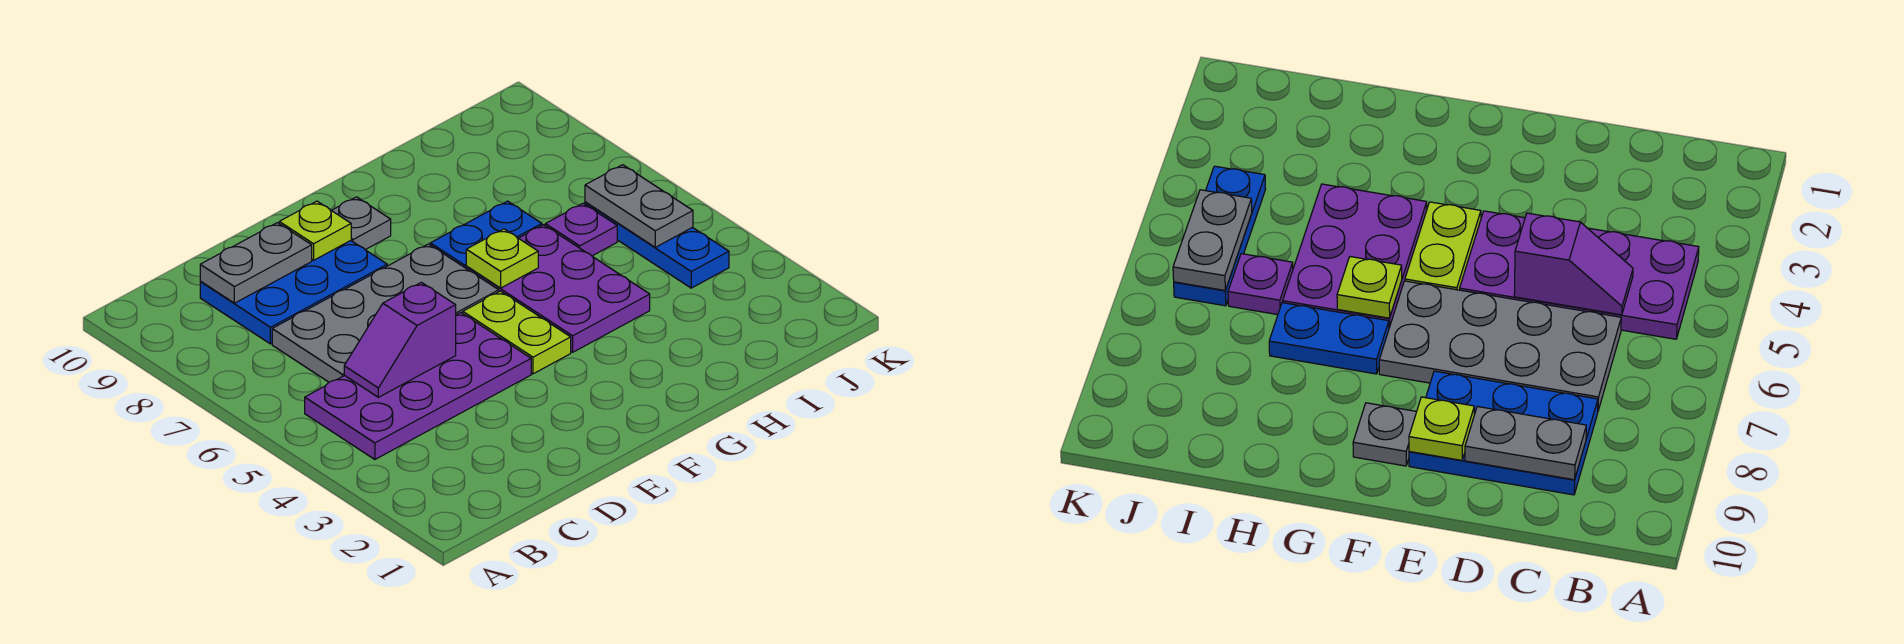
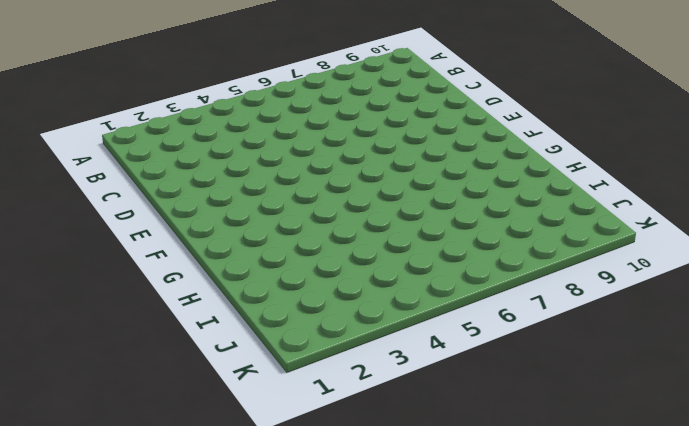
none -> purple plate B4:E5 level 1
none -> grey plate C6:F7 level 1
none -> blue plate C8:E9 level 1

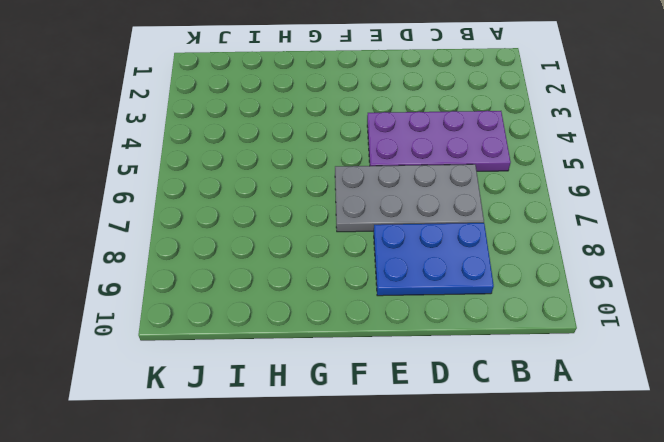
none -> lime plate F4:F5 level 1
none -> grey plate F9 level 1
none -> purple plate G4:H6 level 1

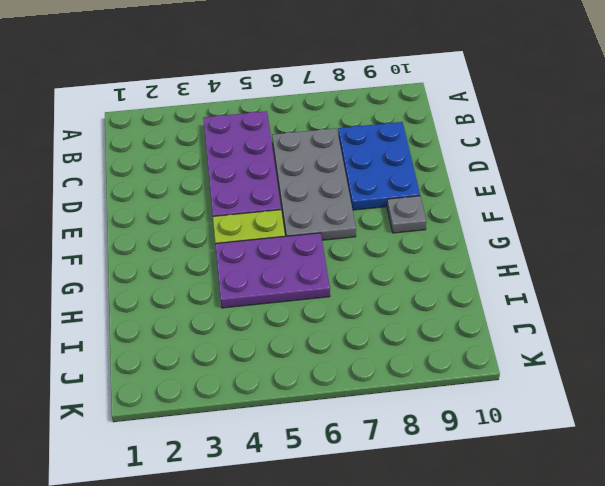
none -> blue plate G7:H7 level 1
none -> purple plate I6 level 1
none -> blue plate J4:J6 level 1

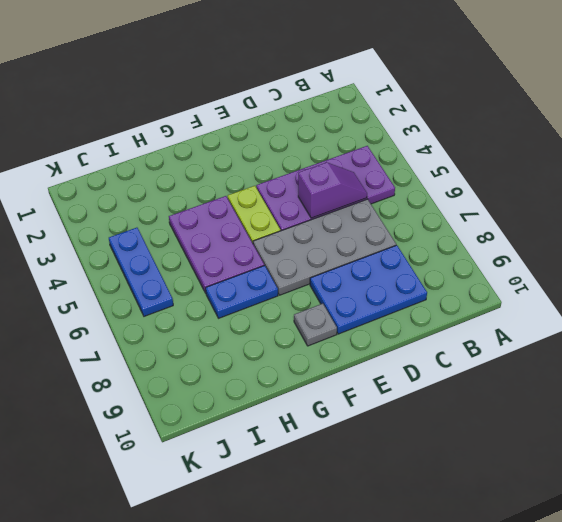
none -> purple plate I6 level 1
none -> grey plate C9:D9 level 2
none -> lime plate E9 level 2

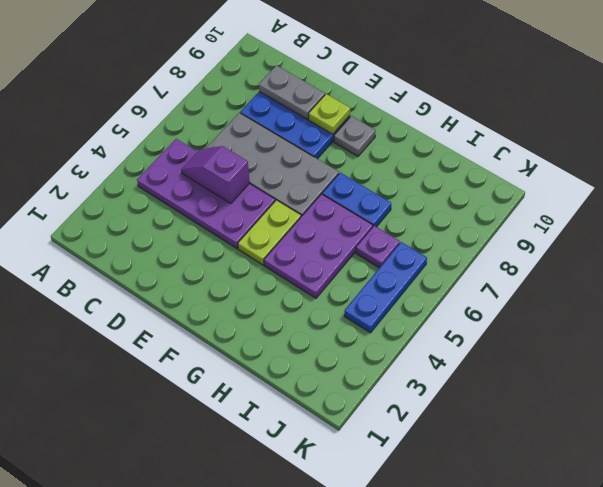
none -> lime plate G6 level 2
none -> grey plate J5:J6 level 2

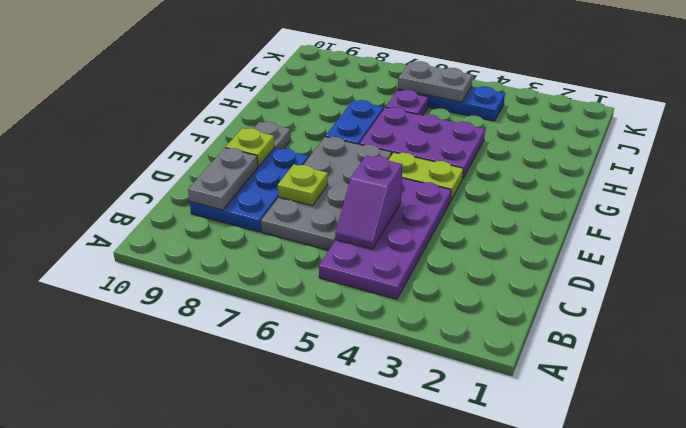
lime plate D7 level 2 -> lime plate G6 level 2

